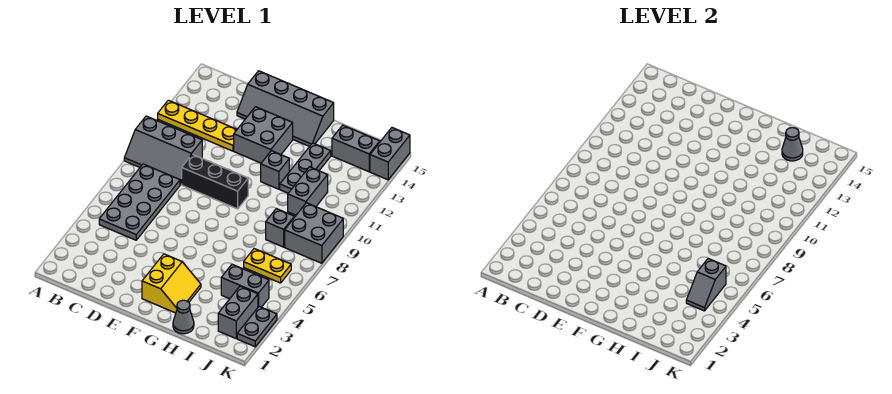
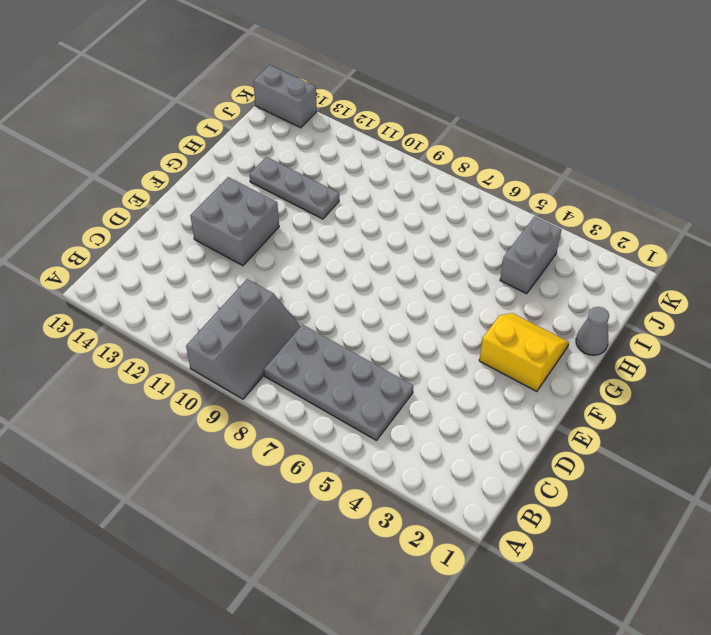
none -> yellow plate A12:D12 level 1
none -> black brick D9:F9 level 1
none -> grey slope D14:G15 level 1 top 15

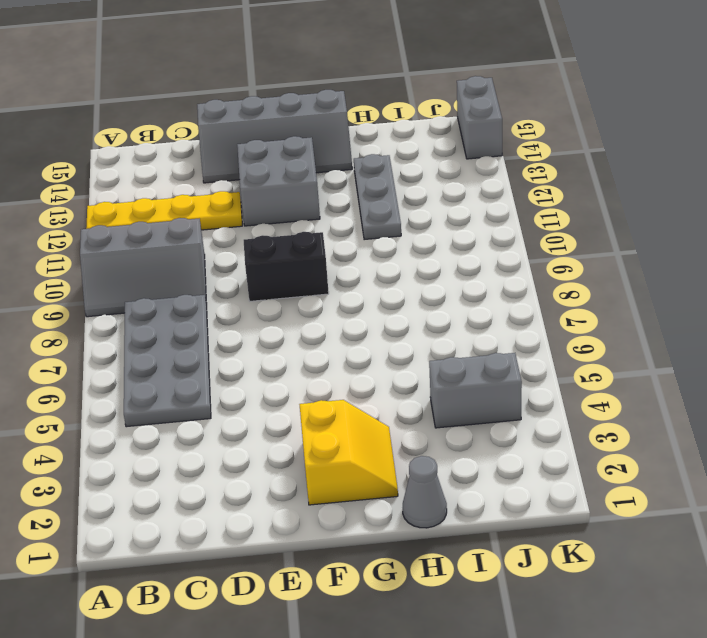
black brick E9:F9 level 1 -> black brick D9:F9 level 1
none -> grey brick G11 level 1
none -> yellow plate I6:J6 level 1
none -> grey brick I8 level 1

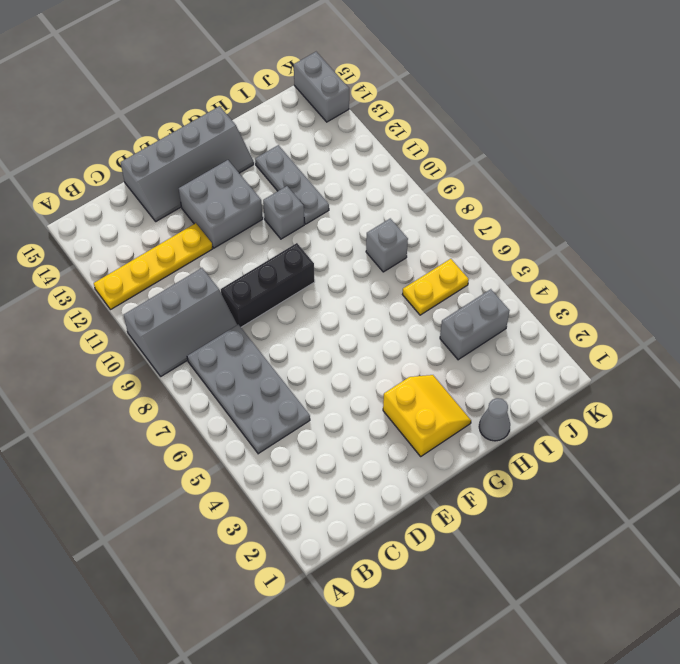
none -> grey brick I10:I11 level 1
none -> grey brick I14:J14 level 1
none -> grey brick J2:J3 level 1

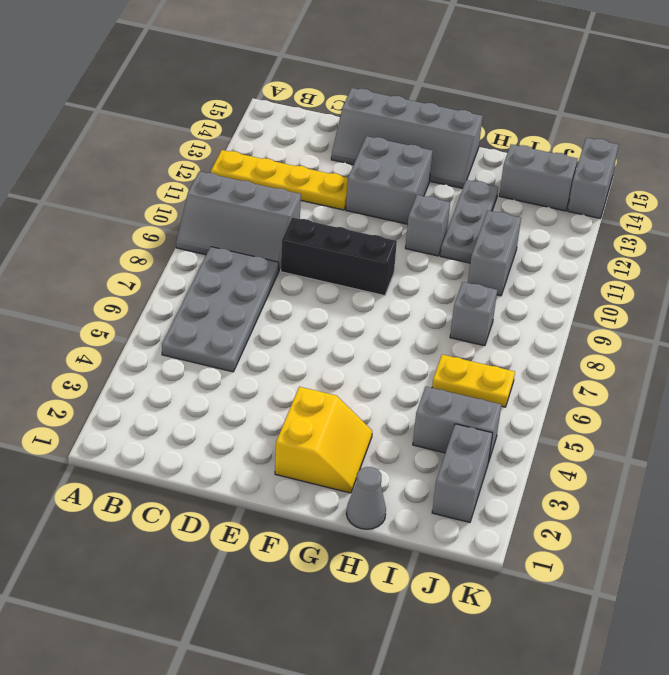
none -> grey brick J8:K9 level 1
none -> grey plate K2:K3 level 1
none -> grey cone I14 level 2

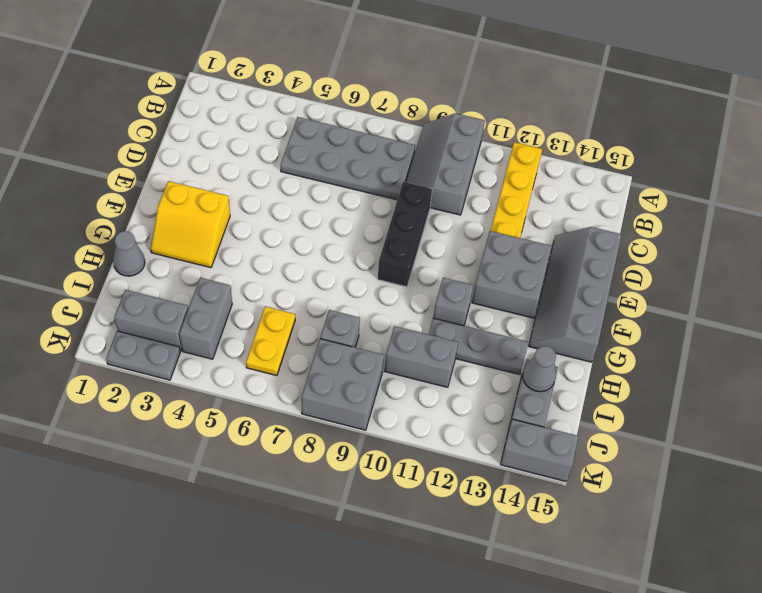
none -> grey slope J4:J5 level 2 top 5

